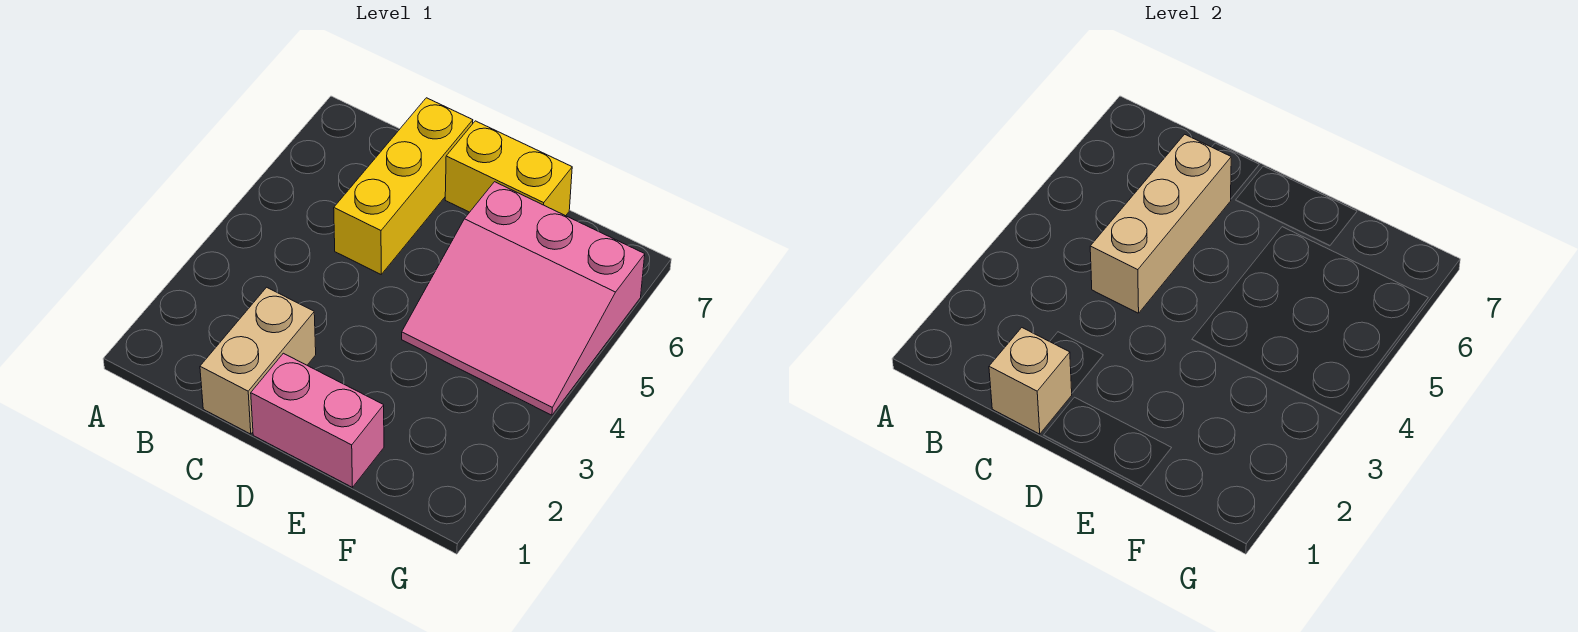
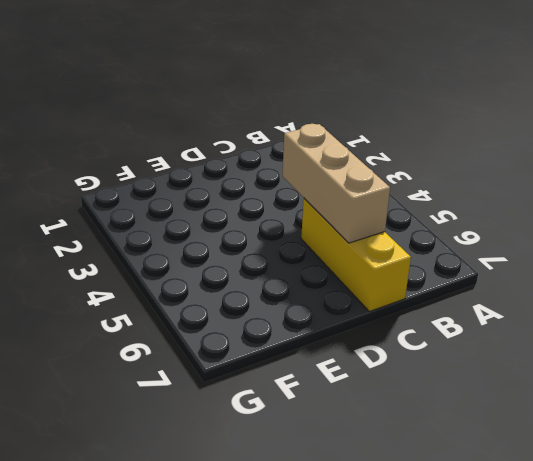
none -> tan brick C1:C2 level 1
none -> pink brick D1:E1 level 1

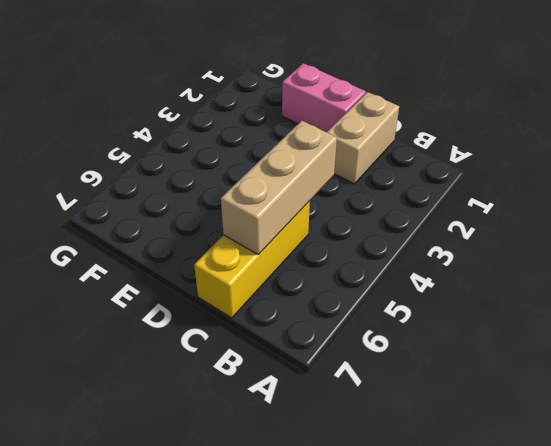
none -> yellow brick D7:E7 level 1
none -> pink slope E4:G6 level 1 top 6

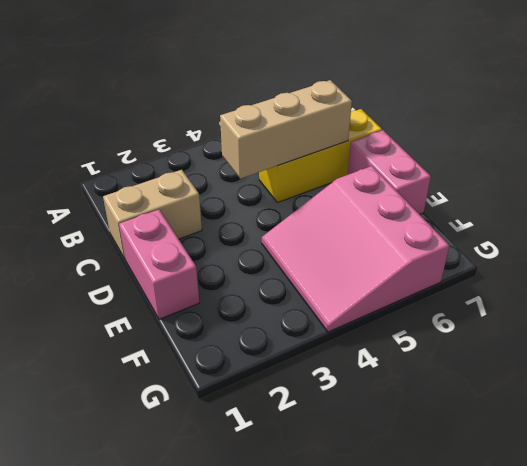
pink brick D7:E7 level 1 -> yellow brick D7:E7 level 1
none -> tan brick C1 level 2

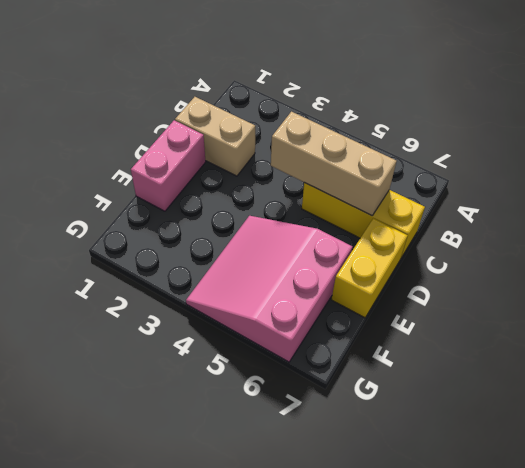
none -> tan brick C1 level 2

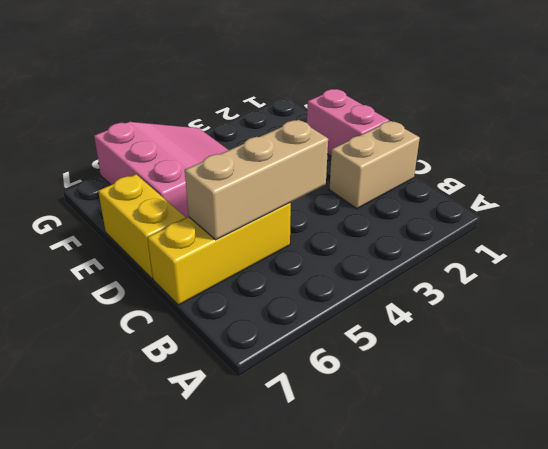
none -> tan brick C1 level 2

